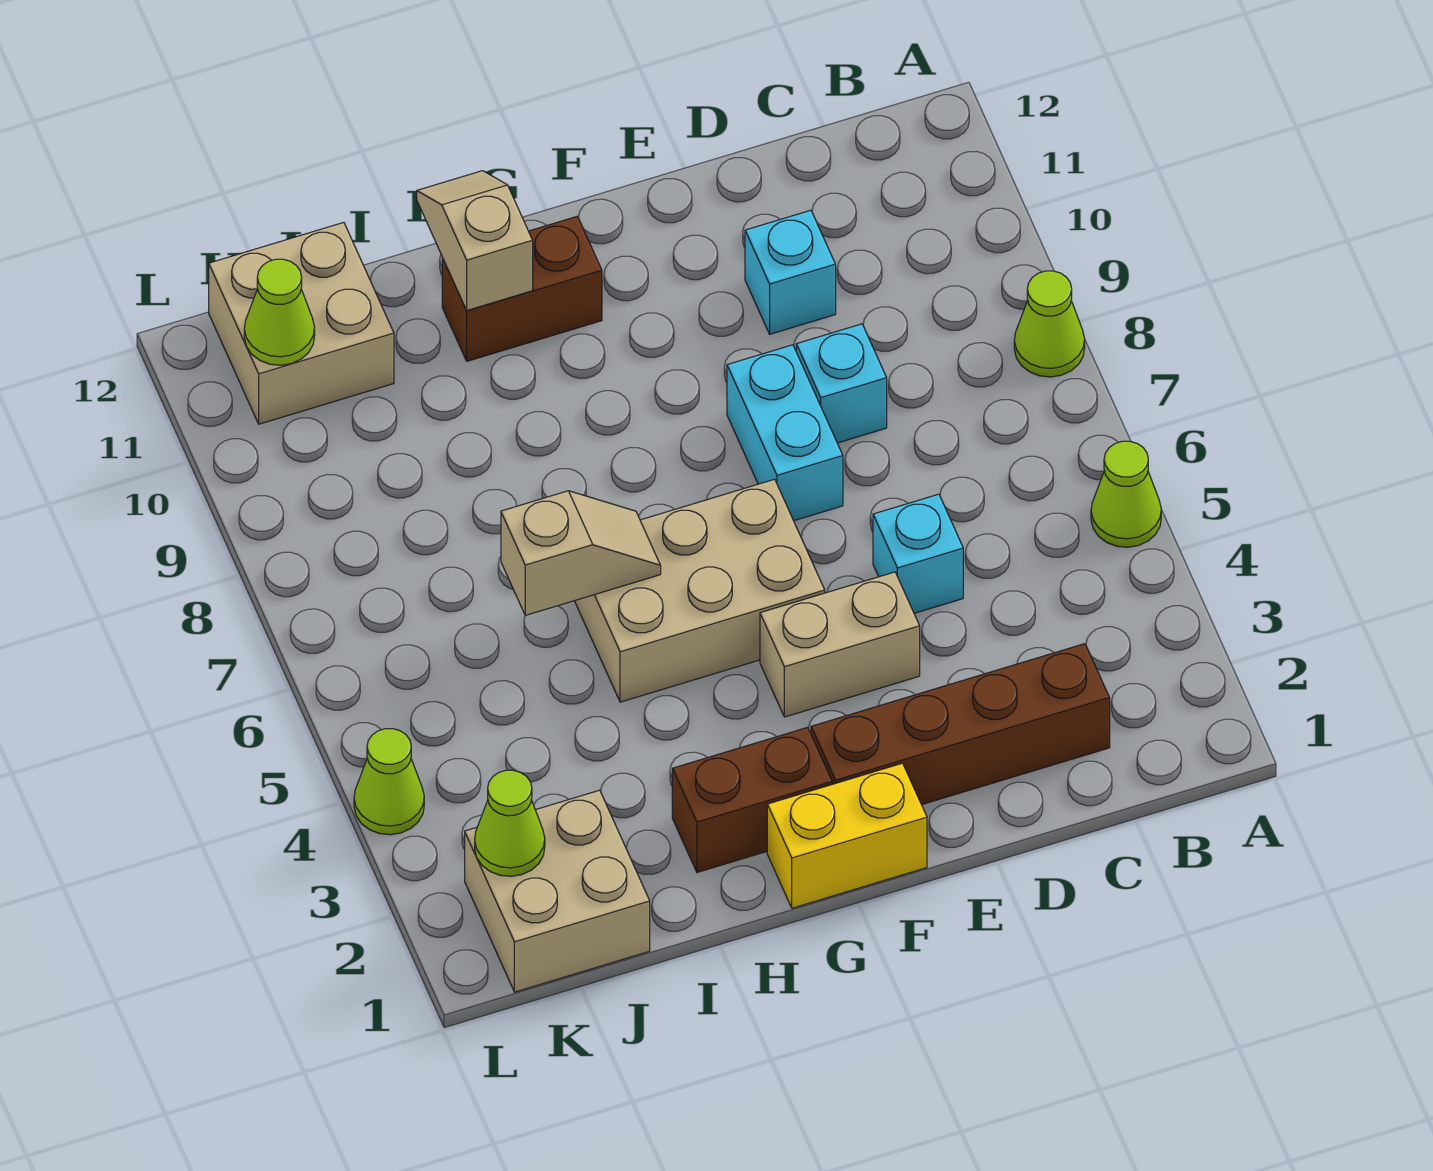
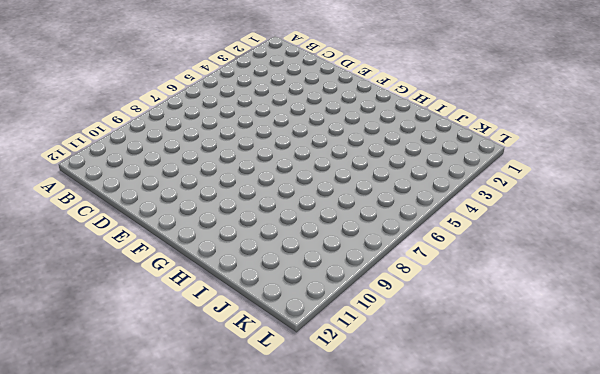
none -> lime cone A5 level 1
none -> lime cone A8 level 1
none -> brown brick C2:F2 level 1

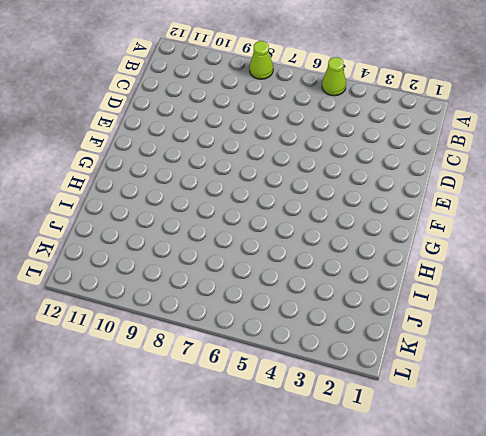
none -> brown brick C2:F2 level 1
none -> cyan brick D5 level 1
none -> cyan brick D8 level 1

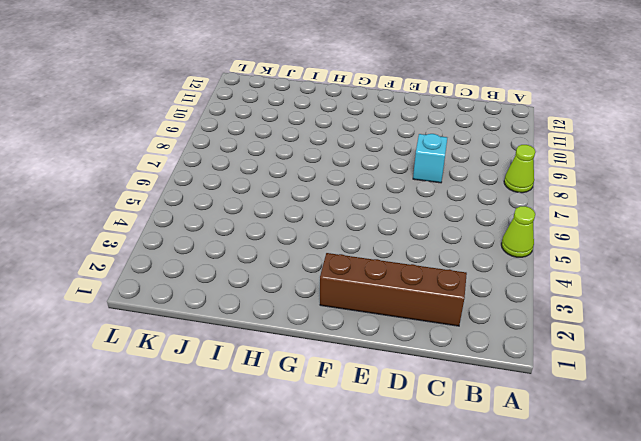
none -> cyan brick D5 level 1
none -> cyan brick D10 level 1
none -> tan brick E4:F4 level 1

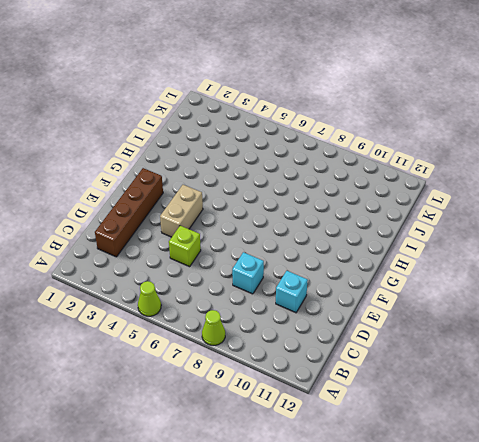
lime brick D5 level 1 -> cyan brick D5 level 1
none -> cyan brick E7:E8 level 1
none -> yellow brick F1:G1 level 1
none -> tan brick F5:H6 level 1

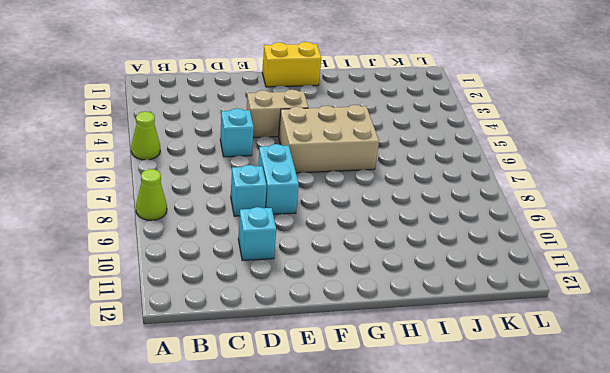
none -> brown brick C2:F2 level 1
none -> brown brick G2:H2 level 1
none -> brown brick G11:H11 level 1

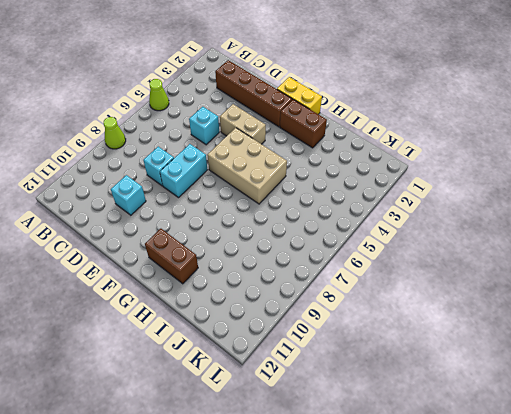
none -> tan brick J1:K2 level 1
none -> tan brick J11:K12 level 1
none -> lime cone L4 level 1

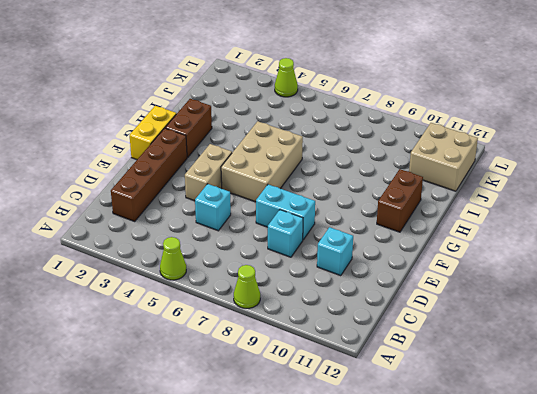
none -> tan brick J1:K2 level 1
none -> tan slope H6:I6 level 2 top I
none -> tan slope H11:H12 level 2 top 11

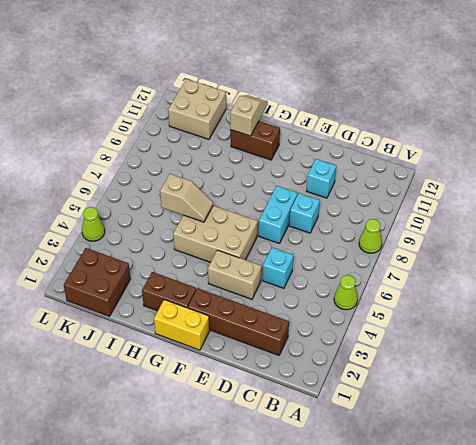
brown brick J1:K2 level 1 -> tan brick J1:K2 level 1
none -> lime cone K2 level 2
none -> lime cone K11 level 2

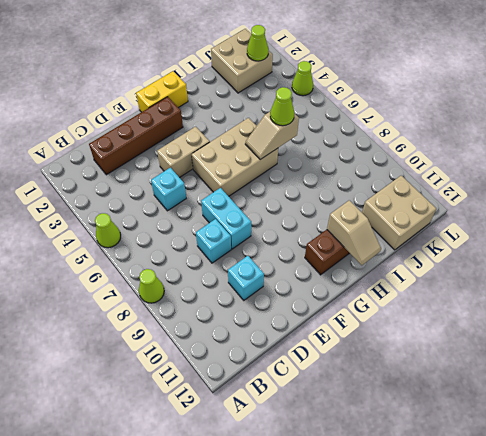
lime cone I6 level 3 -> lime cone K11 level 2
none -> brown brick G2:H2 level 1

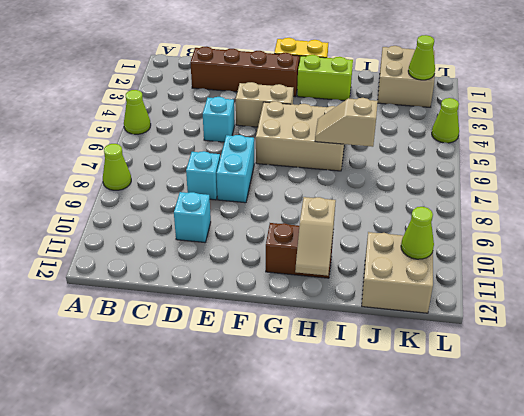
lime brick G2:H2 level 1 -> brown brick G2:H2 level 1

